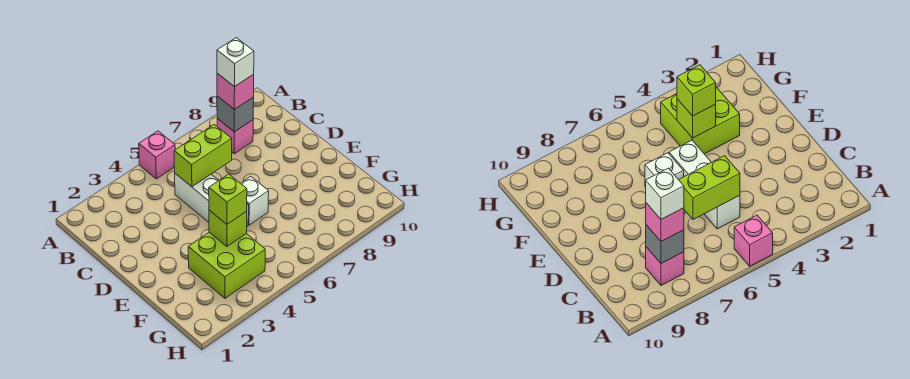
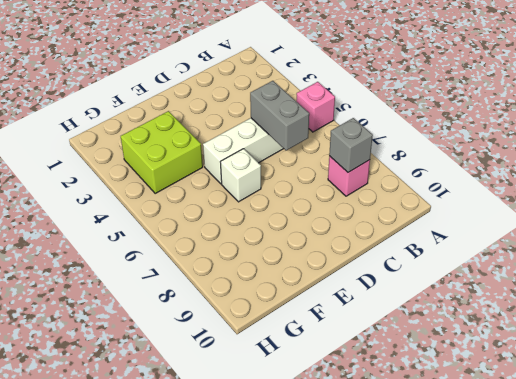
grey brick C5:C6 level 2 -> lime brick C5:C6 level 2
none -> lime brick F4 level 2
none -> pink brick B8 level 3

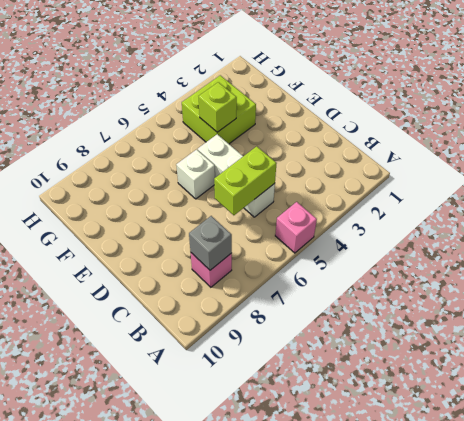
none -> pink brick B8 level 3
none -> lime brick F4 level 3

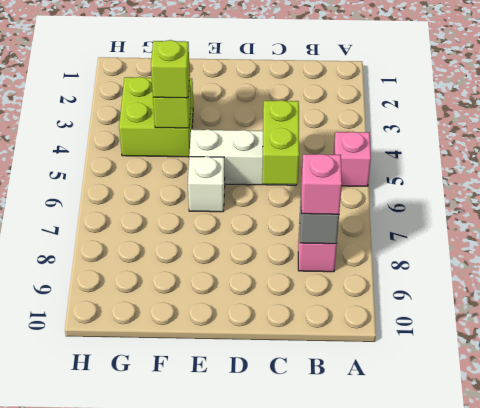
none -> white brick B8 level 4

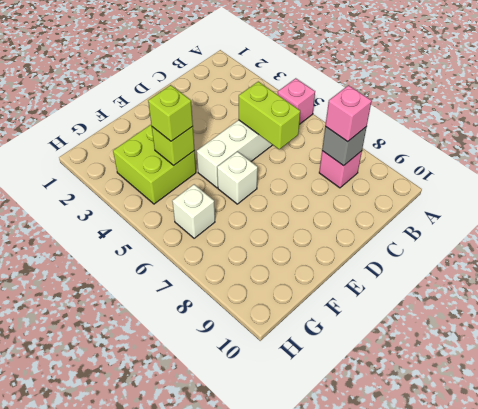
white brick G6 level 1 -> white brick B8 level 4

